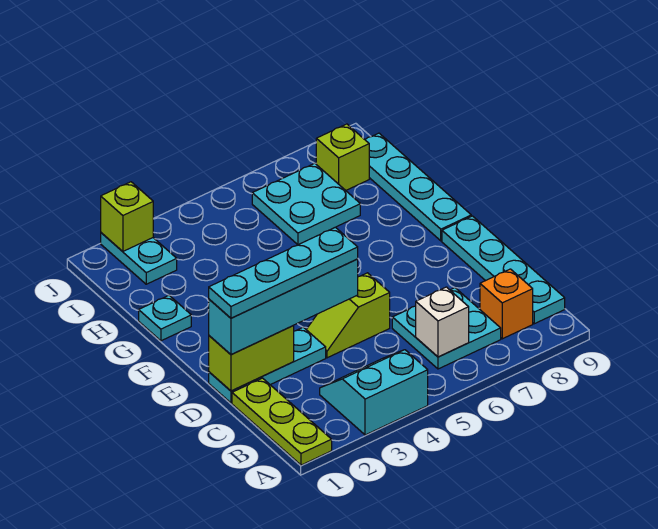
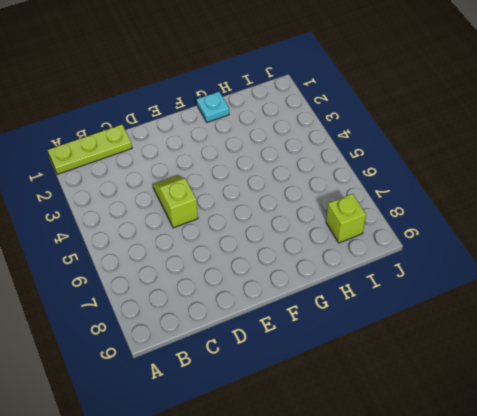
none -> cyan slope A3:B4 level 1 top A
none -> cyan plate B6:C7 level 1
none -> orange brick B8 level 1

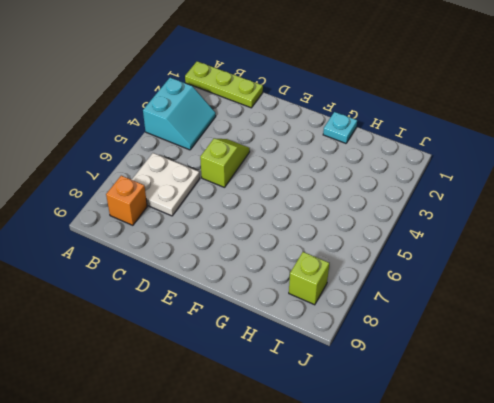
white plate B6:C7 level 1 -> cyan plate B6:C7 level 1
none -> cyan plate B9:E9 level 1
none -> cyan plate D1:D3 level 1
none -> cyan plate F9:I9 level 1

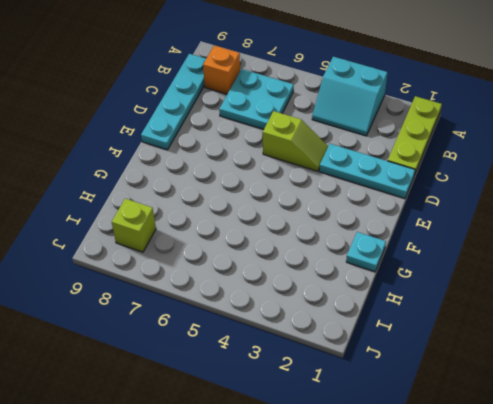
none -> cyan plate F9:I9 level 1
none -> cyan plate H6:I7 level 1
none -> cyan plate I2:J2 level 1

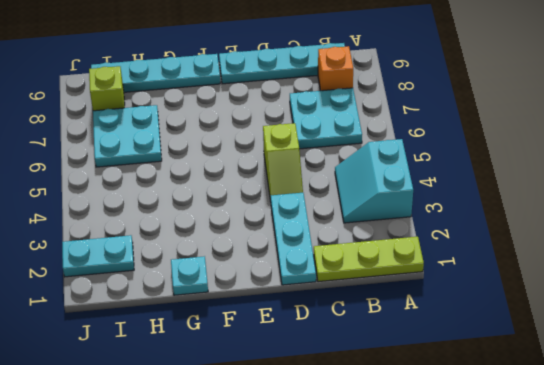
none -> white brick B6 level 2
none -> lime brick D1:D2 level 2
none -> lime brick J2 level 2

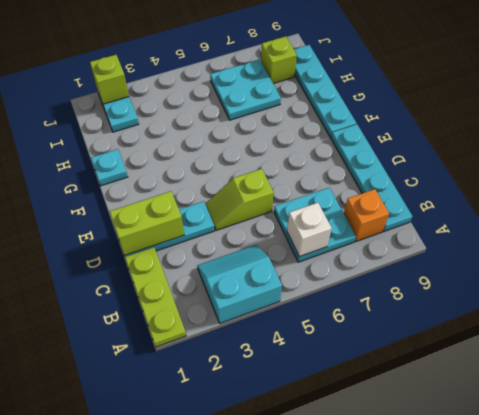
none -> cyan brick D1:D4 level 3
none -> cyan plate D1:D4 level 4

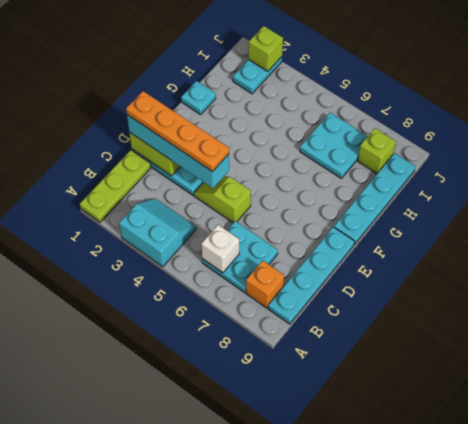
orange plate D1:D4 level 4 -> cyan plate D1:D4 level 4

